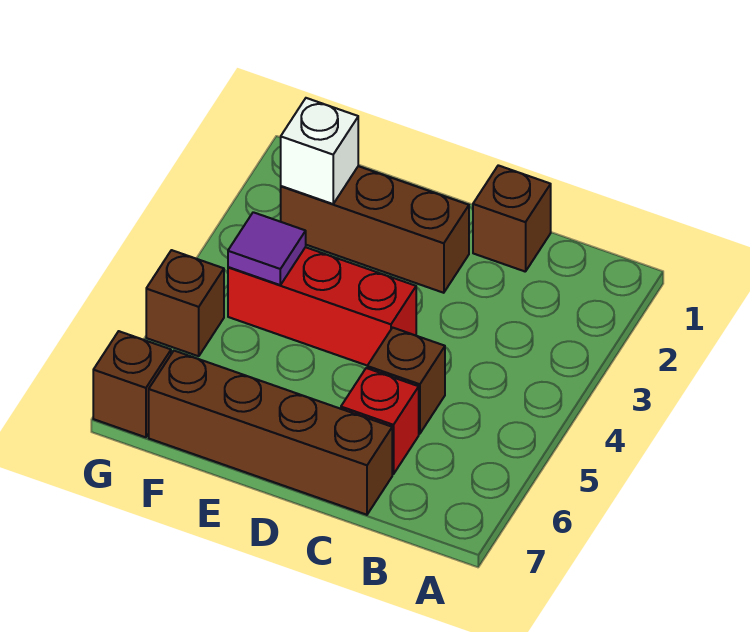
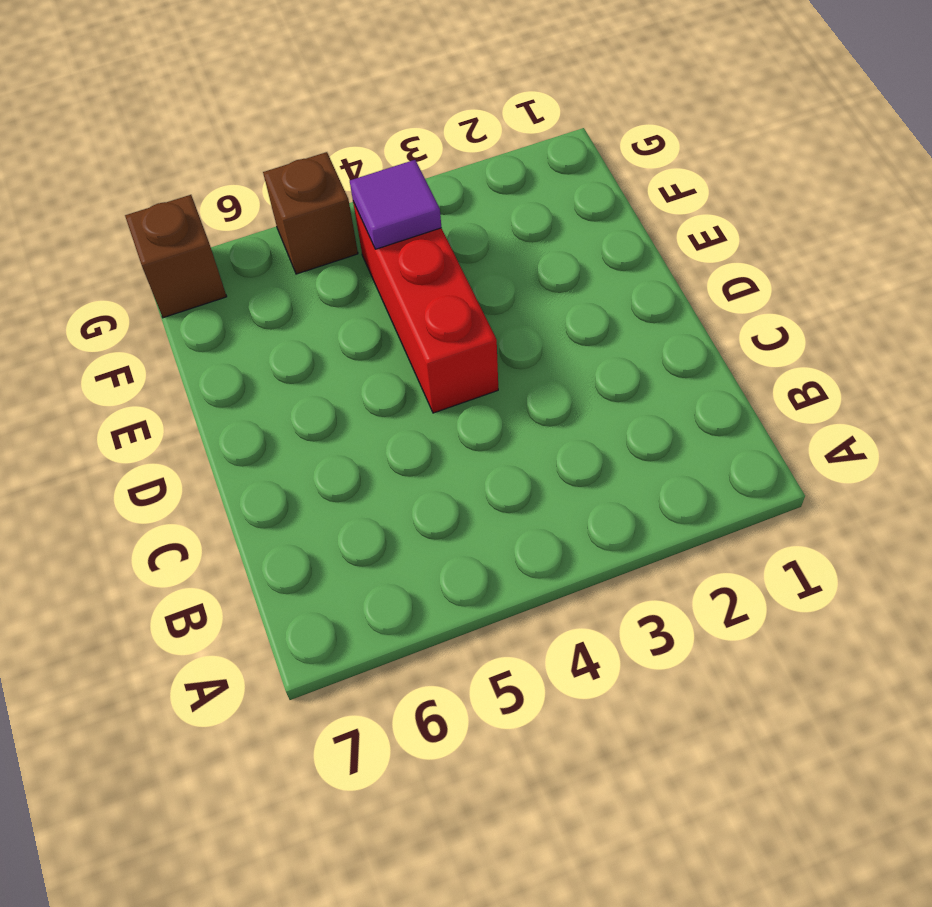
none -> brown brick C1 level 1
none -> brown brick C5 level 1

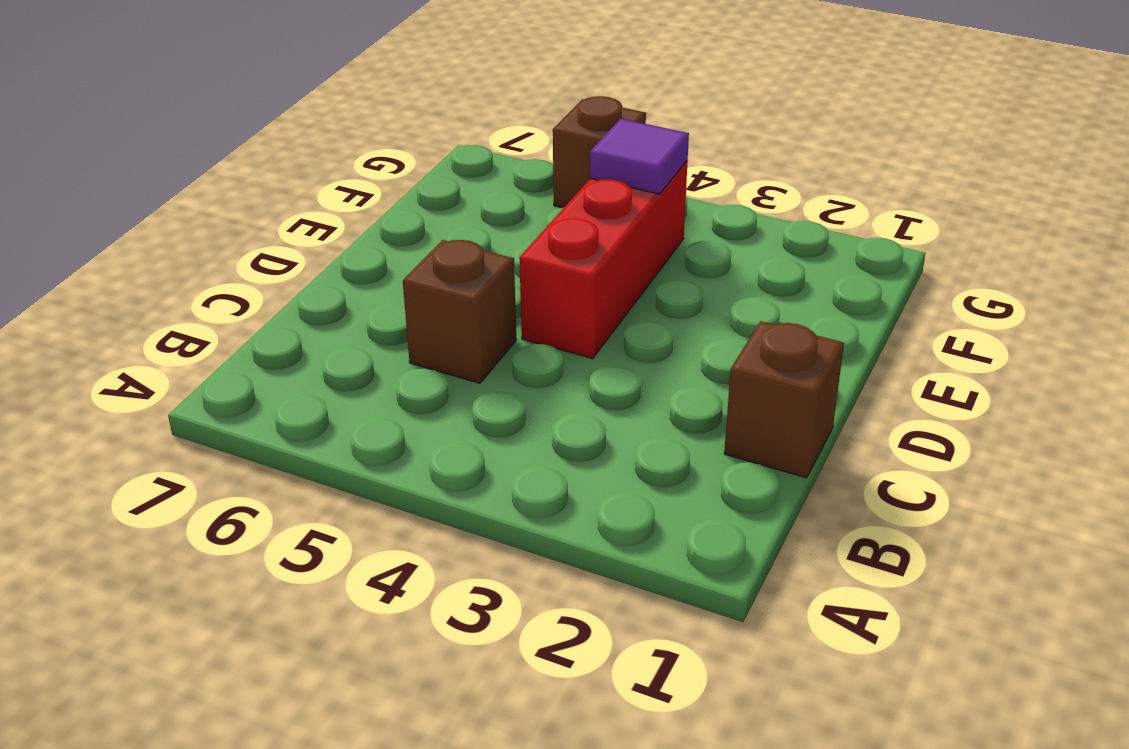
none -> red brick C6 level 1
none -> brown brick C7:F7 level 1

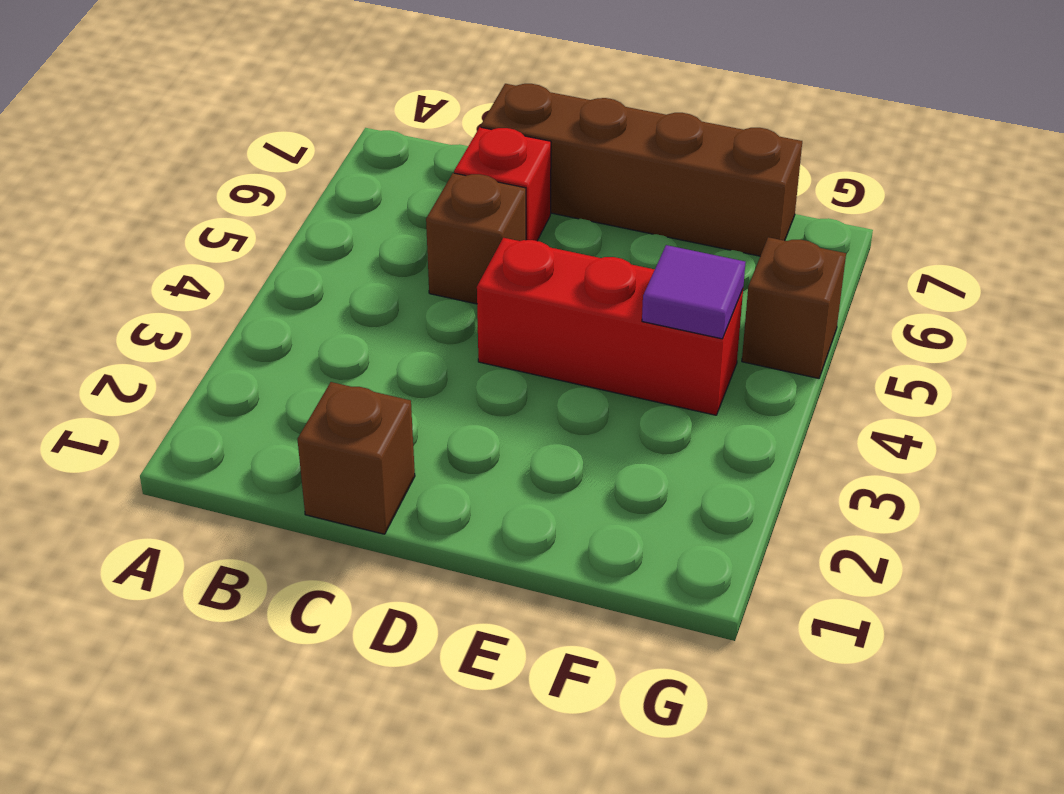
none -> brown brick D2:F2 level 1
none -> brown brick G7 level 1

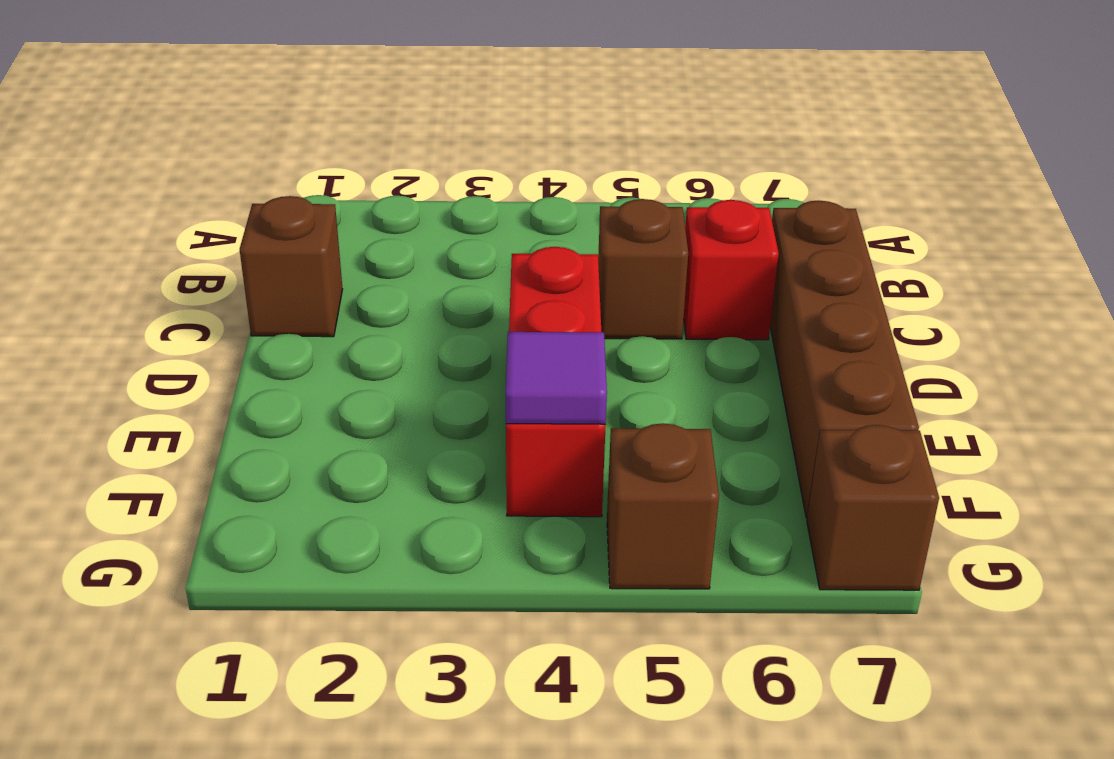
none -> brown brick D2:F2 level 1
none -> white brick F2 level 2

